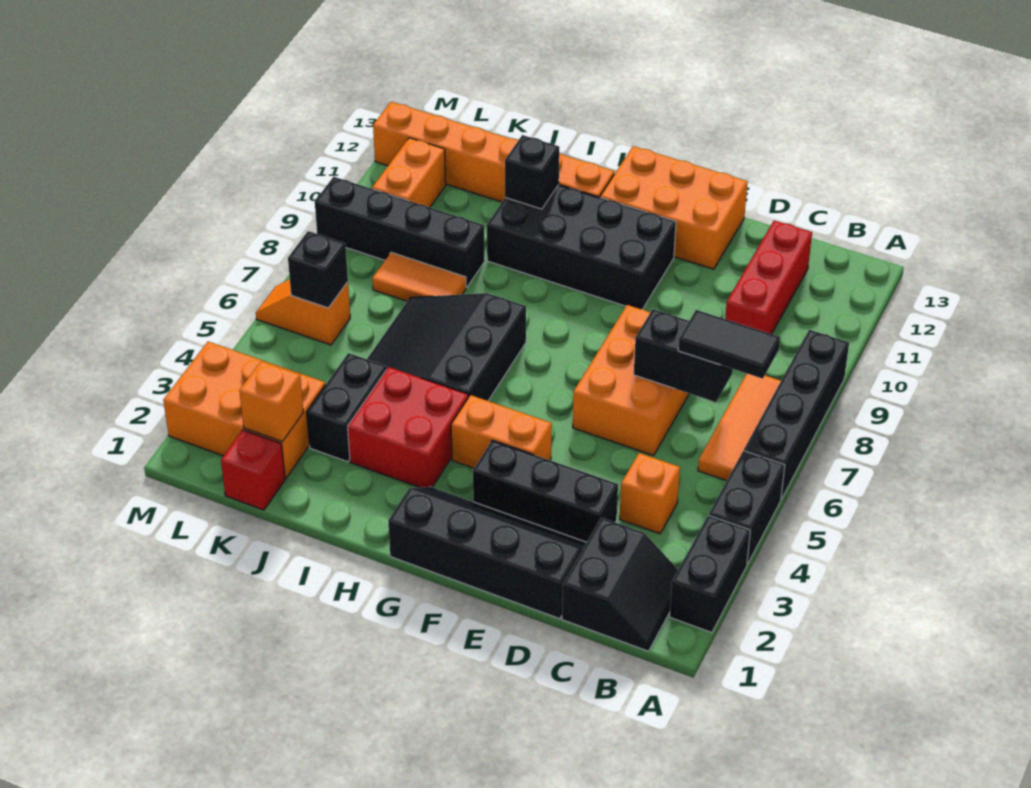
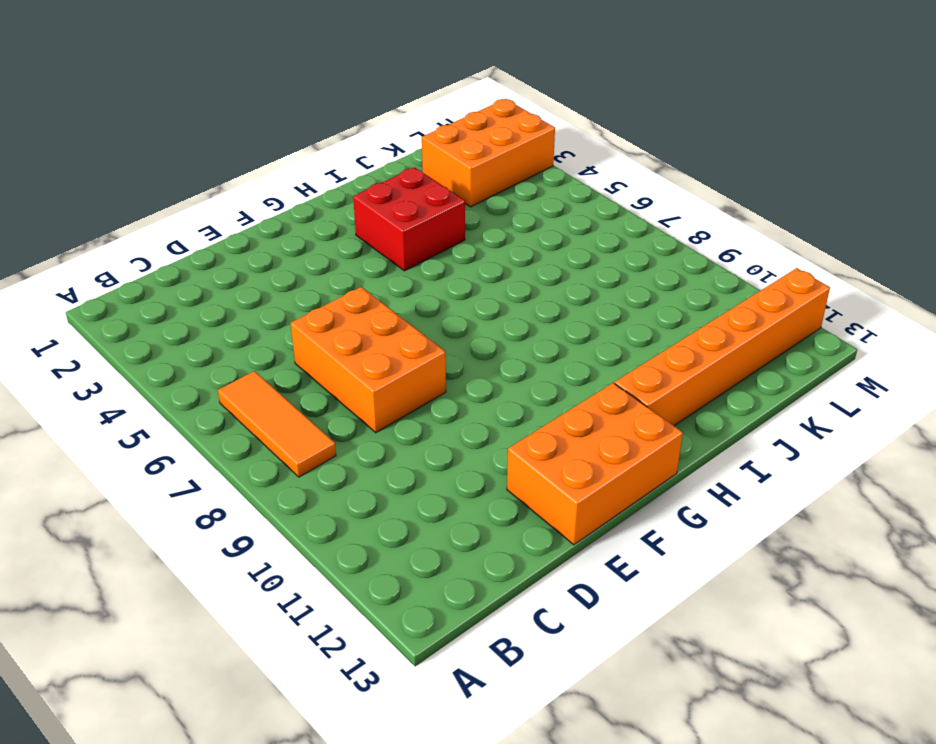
none -> black brick A2:A3 level 1
none -> black brick A4:A5 level 1
none -> black brick A6:A9 level 1

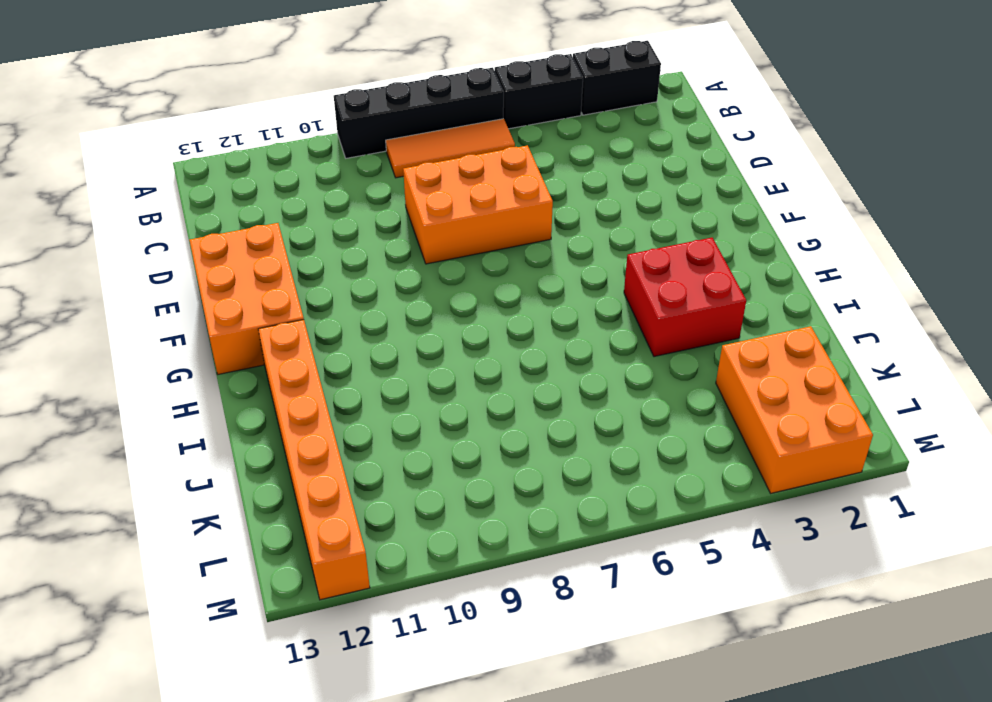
none -> black slope B1:C2 level 1 top C
none -> orange brick C4 level 1
none -> red brick C10:C12 level 1

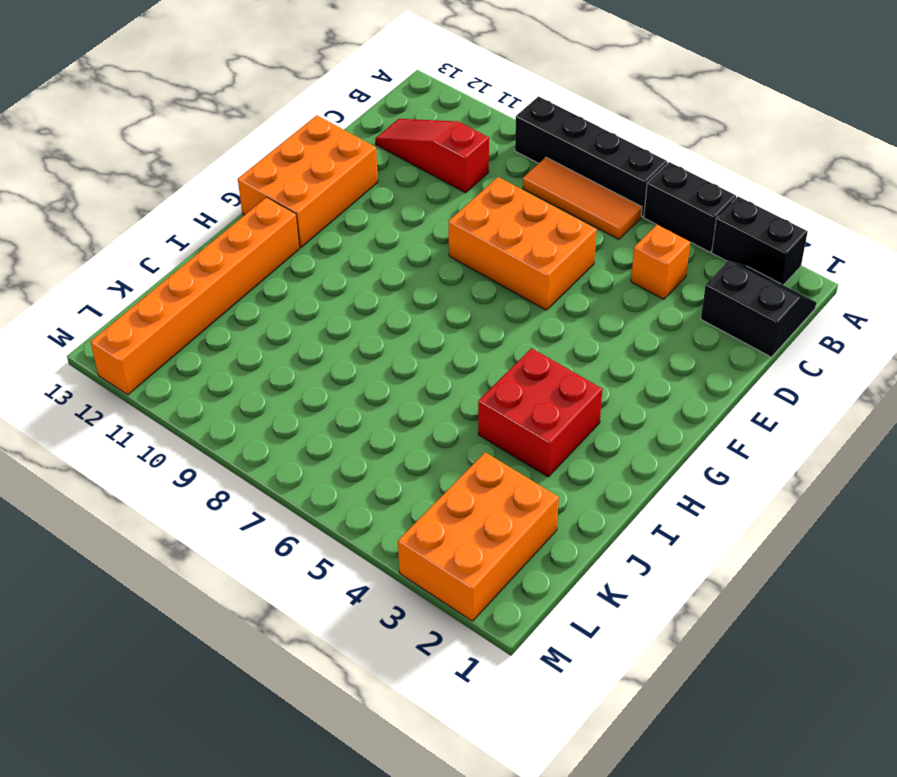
red slope C10:C12 level 1 top 10 -> red brick C10:C12 level 1
none -> black slope D1:G2 level 1 top 1
none -> black brick D3:F3 level 1
none -> orange brick F4:G4 level 1

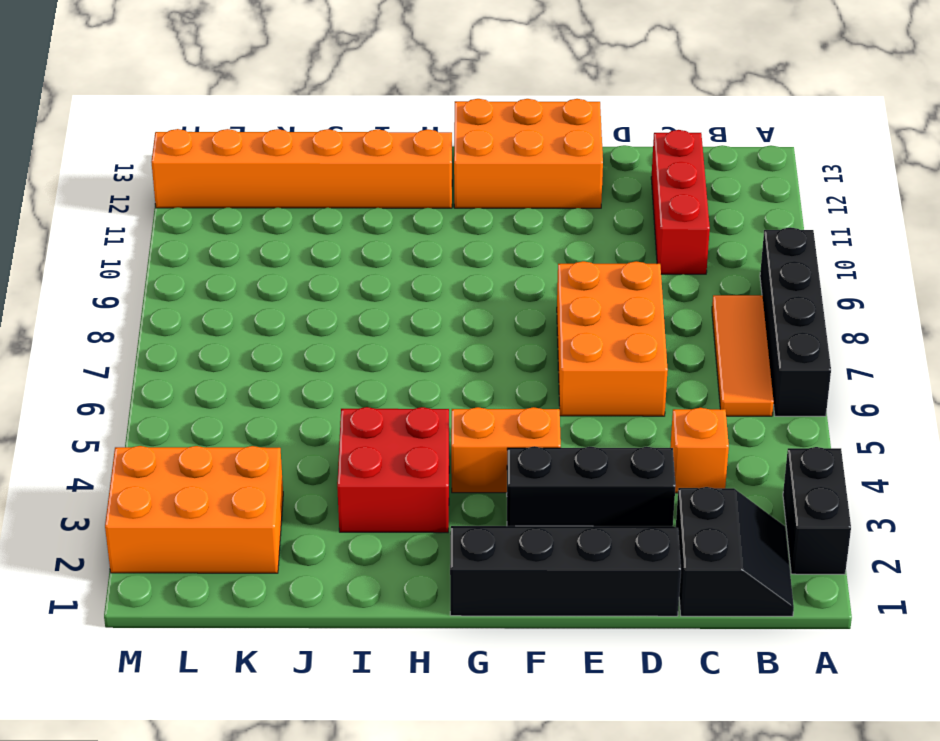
none -> black brick A4:A5 level 1
none -> black brick F10:I11 level 1
none -> black slope H5:J7 level 1 top H

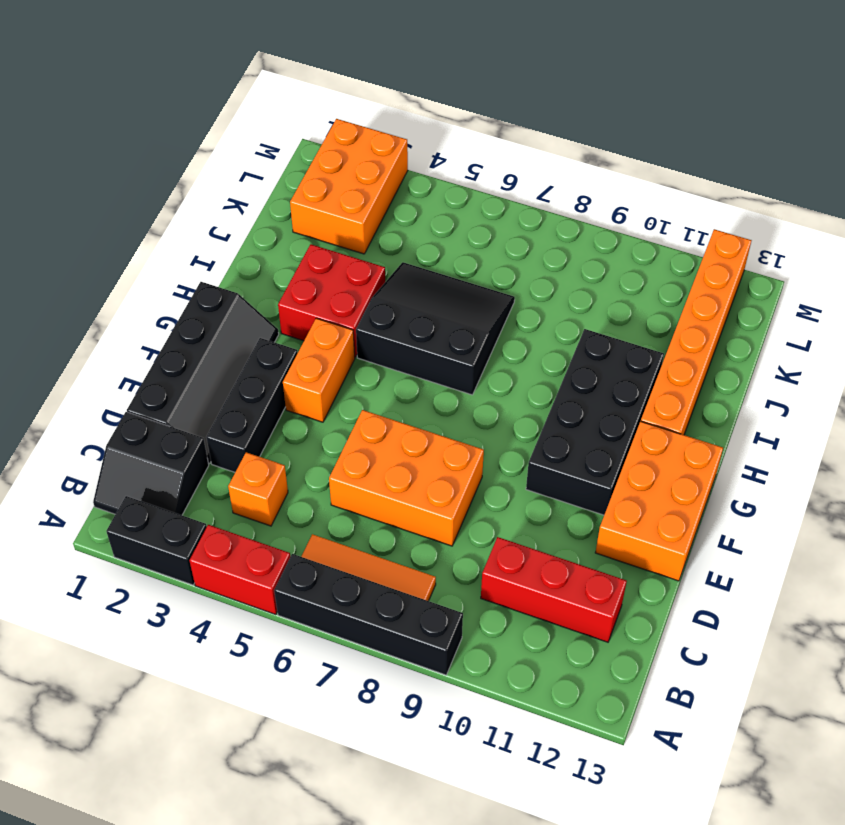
red brick A4:A5 level 1 -> black brick A4:A5 level 1
none -> black brick J3:J4 level 1
none -> orange tile J8:K8 level 1
none -> black brick J9:M9 level 1

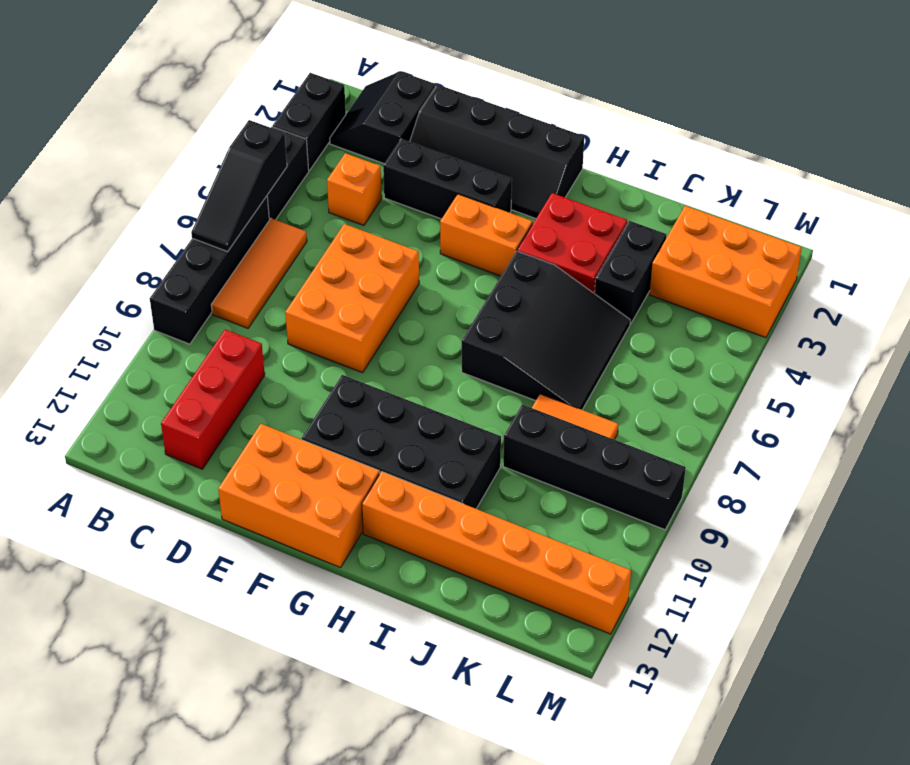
black slope A5:A7 level 2 top 5 -> none
none -> red brick K1 level 1
none -> orange slope L6:M6 level 1 top L
none -> orange brick L10:L11 level 1

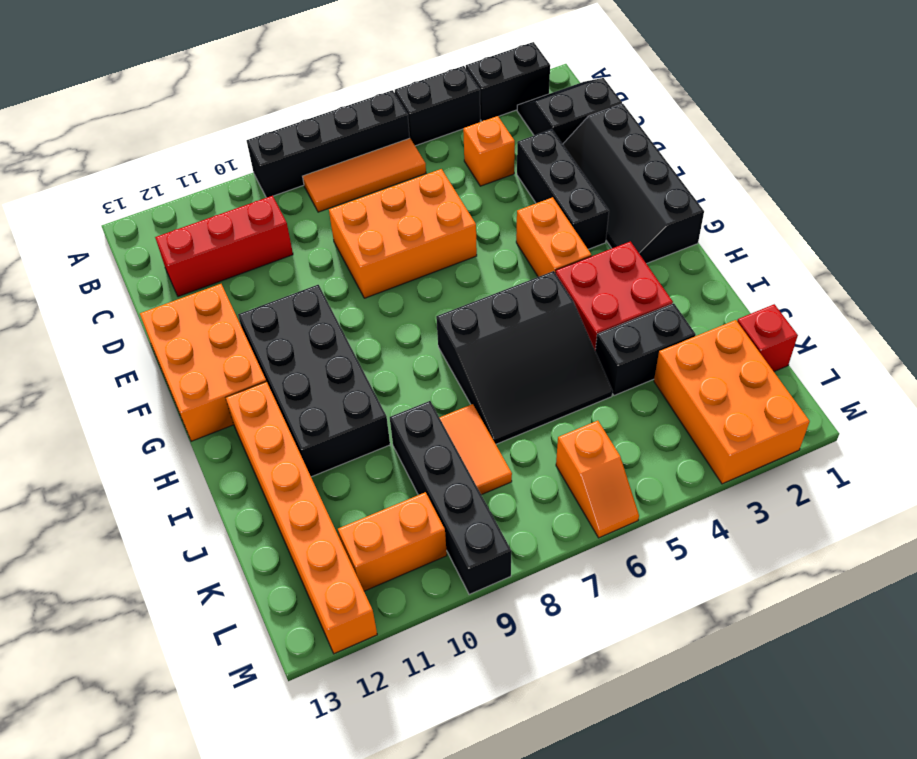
none -> black brick C7:D7 level 2
none -> black brick I11 level 2
none -> orange brick K2 level 2

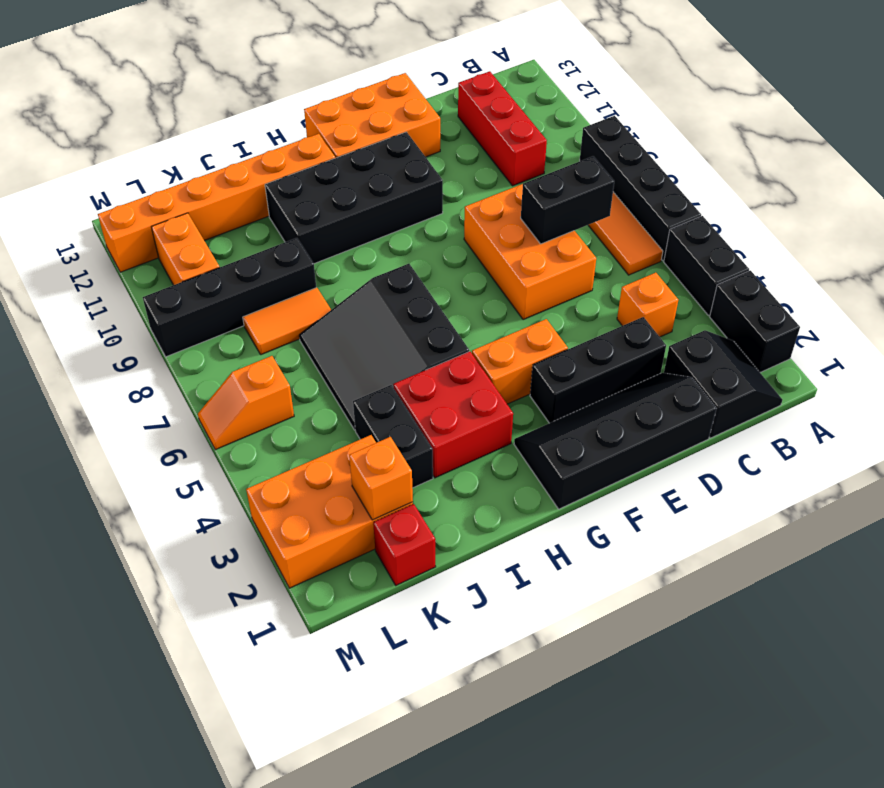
none -> black brick I11 level 2
none -> black brick L6 level 2
none -> black tile B7:C7 level 3

